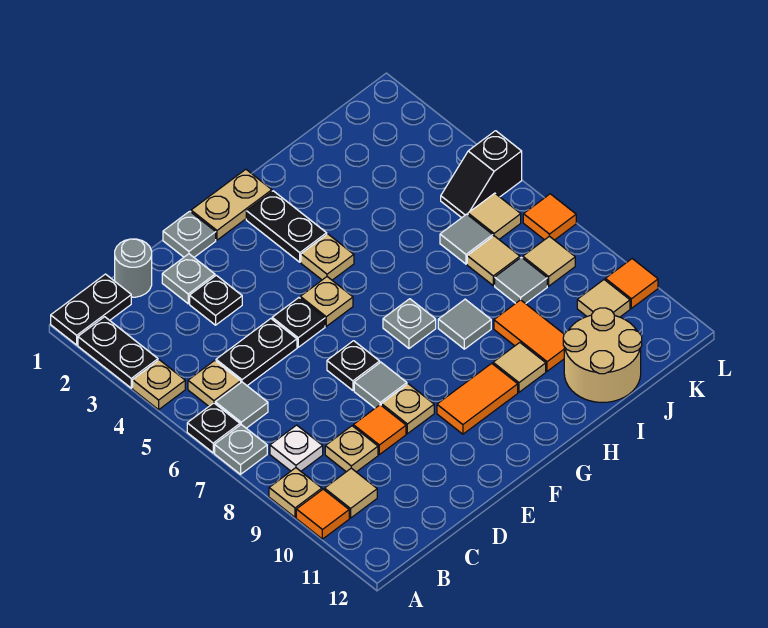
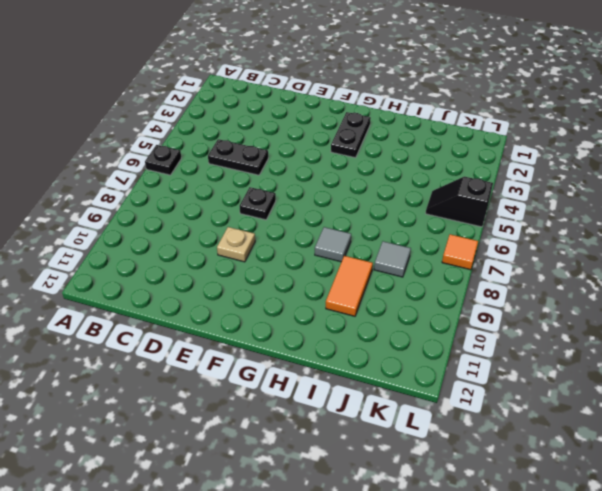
none -> black plate A1:B1 level 1
none -> black plate A2:A3 level 1
none -> tan plate A4 level 1
none -> grey plate A7 level 1

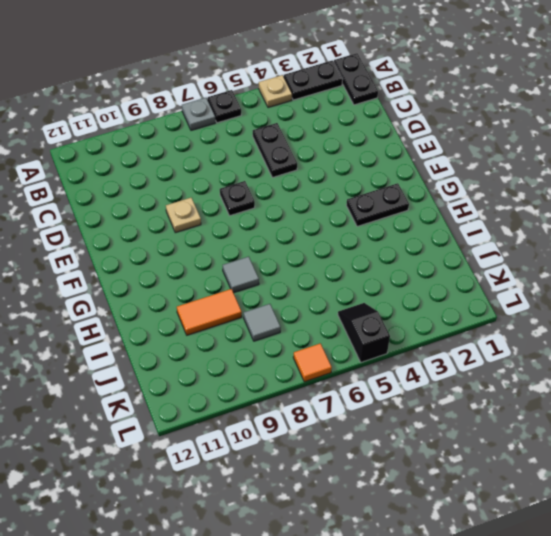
none -> tan plate A9 level 1
none -> orange tile A10 level 1
none -> tan plate B5 level 1
none -> grey tile B6 level 1

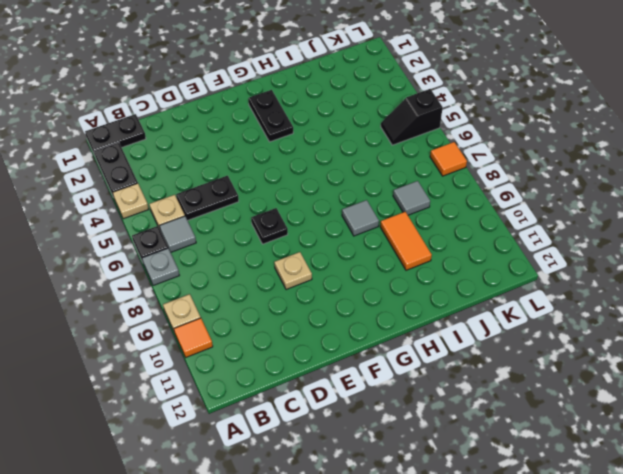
none -> white plate B8 level 1
none -> tan tile B10 level 1
none -> grey round brick C1 level 1
none -> tan plate C9 level 1

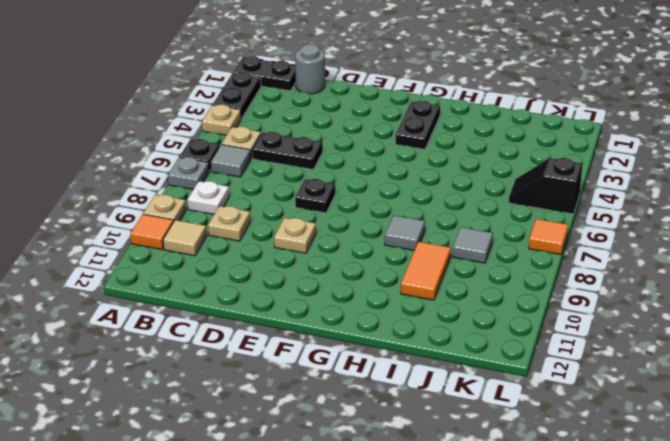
none -> grey plate D2 level 1
none -> black plate D3 level 1
none -> orange tile D9 level 1
none -> grey plate E1 level 1

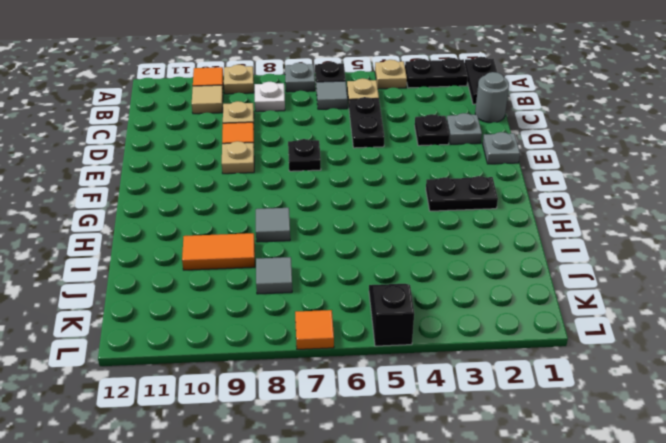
none -> black plate E5 level 1
none -> grey tile E8 level 1
none -> tan plate F1:G1 level 1
none -> tan plate F5 level 1

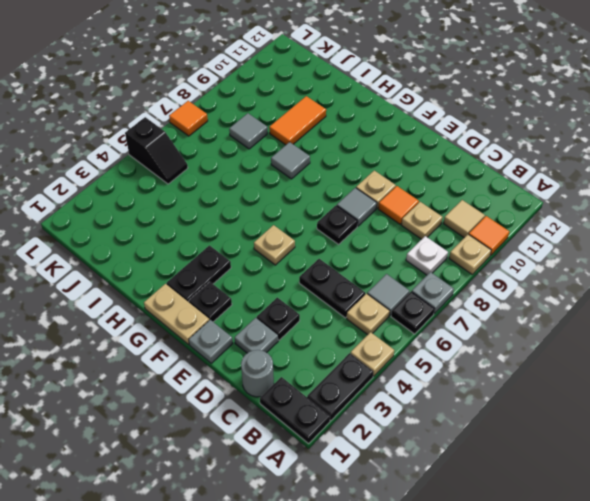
black plate F2 level 1 -> black plate E5 level 1
none -> orange tile F10:G10 level 1
none -> tan plate G4 level 1
none -> grey plate G7 level 1
none -> tan tile H10 level 1

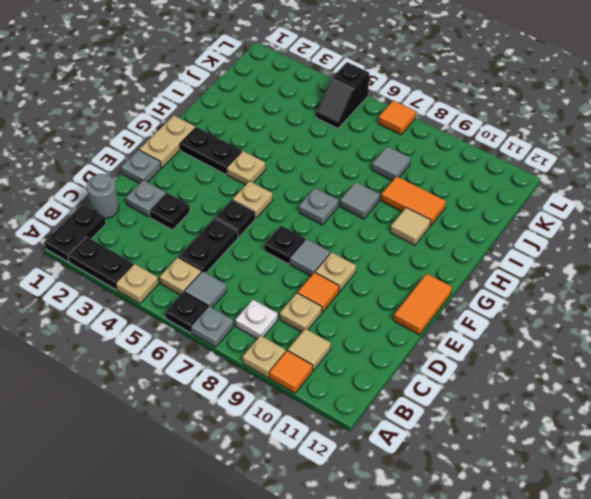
orange tile E12:F12 level 1 -> orange tile F10:G10 level 1
none -> tan round brick I11:J12 level 1
none -> grey tile J6 level 1
none -> tan tile J7 level 1
none -> tan tile K6 level 1

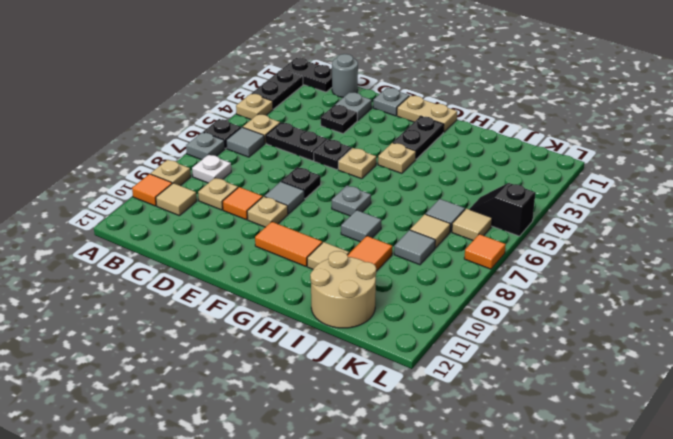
none -> tan tile K8 level 1
none -> tan tile K10 level 1
none -> orange tile L10 level 1

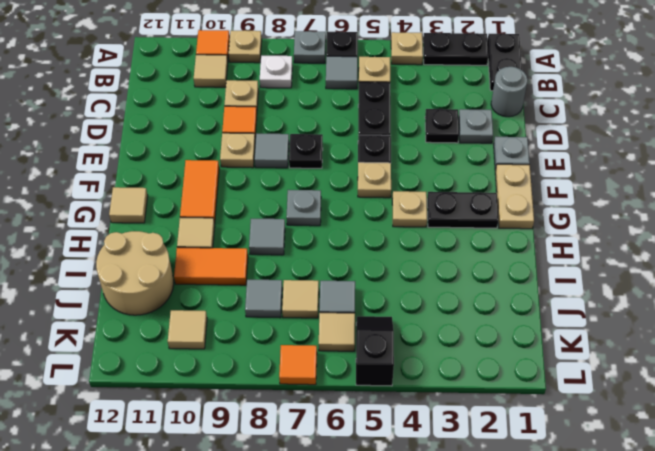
tan tile G12 level 1 -> tan tile K8 level 1
none -> orange tile L10 level 1

